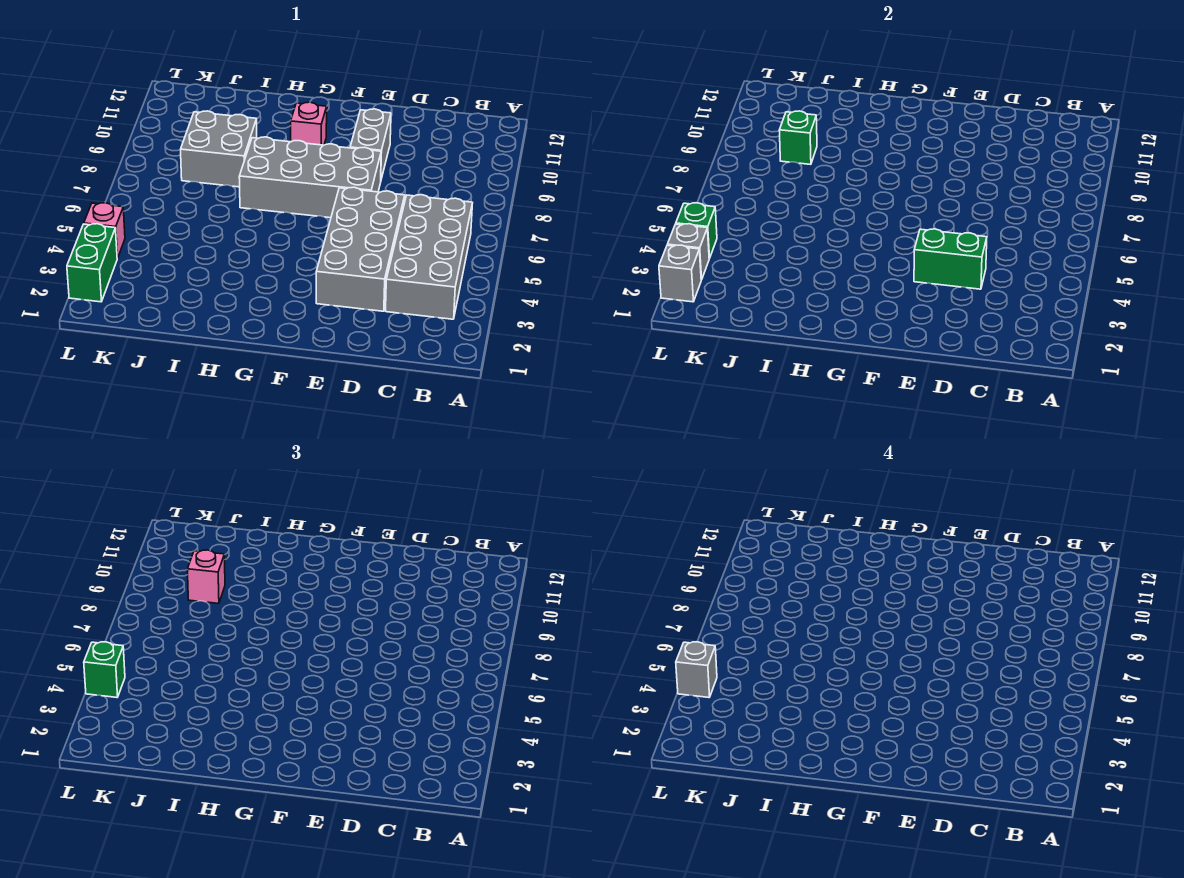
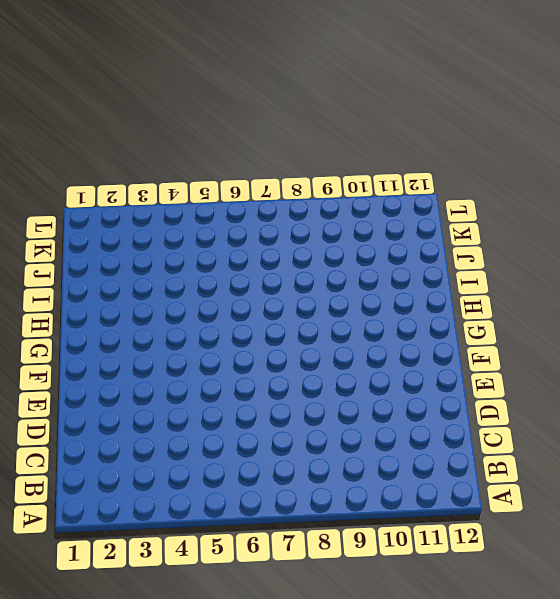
none -> grey brick B3:C6 level 1
none -> grey brick D3:E6 level 1
none -> grey brick E7:H8 level 1

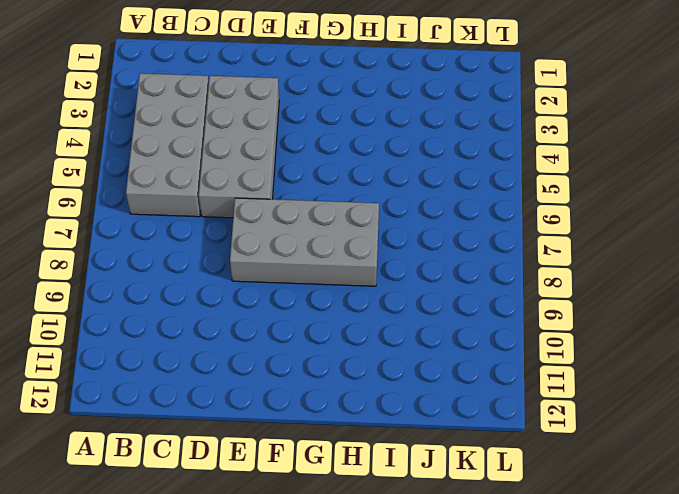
none -> grey brick E9:E10 level 1
none -> pink brick G10 level 1
none -> grey brick I8:J9 level 1

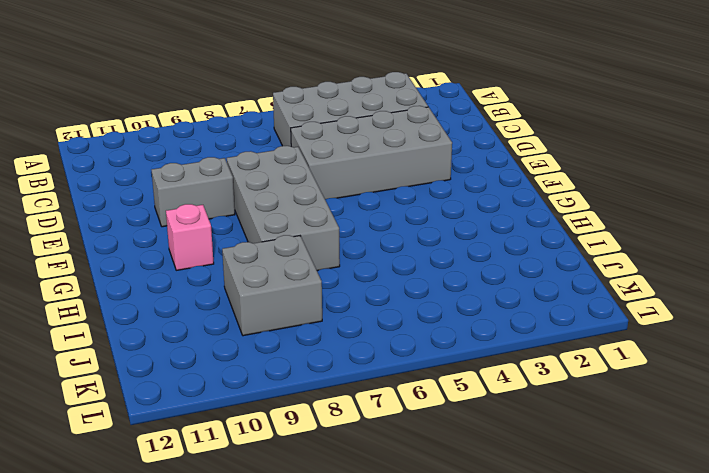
none -> green brick L2:L3 level 1
none -> pink brick L4 level 1
none -> green brick D4:E4 level 2

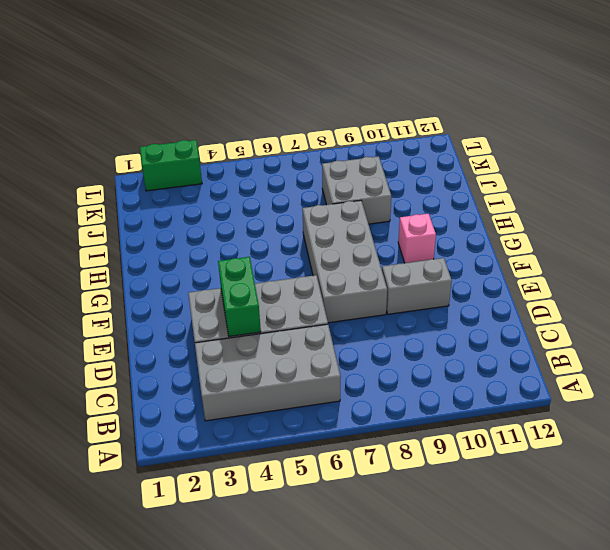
none -> pink brick L4 level 1
none -> green brick J9 level 2
none -> grey brick L2 level 2

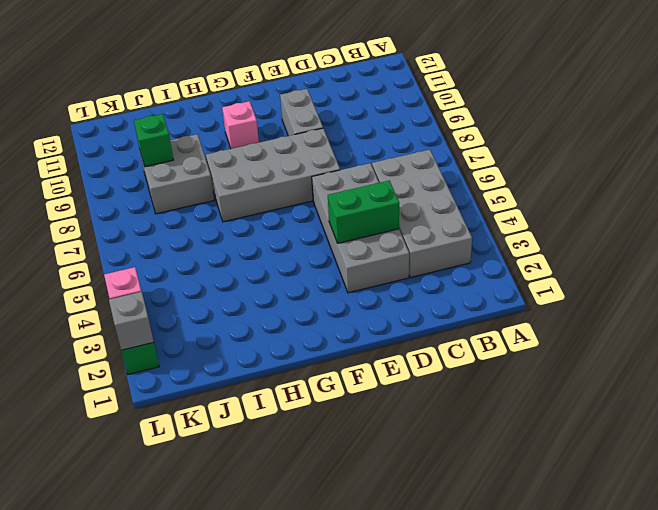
none -> grey brick L3 level 2
none -> green brick L4 level 2
none -> pink brick J9 level 3

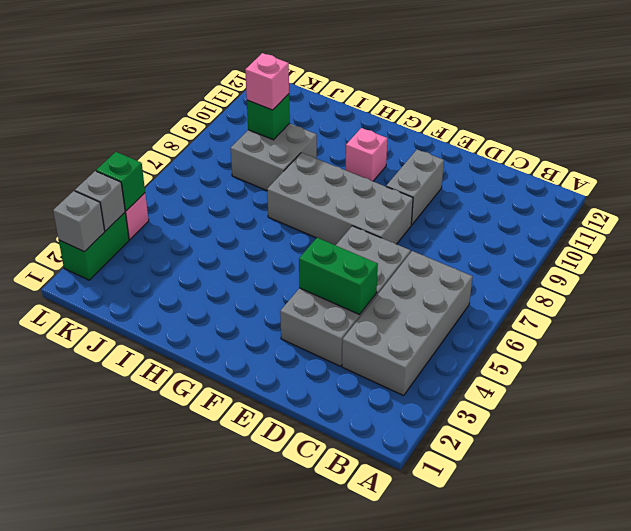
none -> green brick L4 level 3
none -> grey brick L4 level 4

